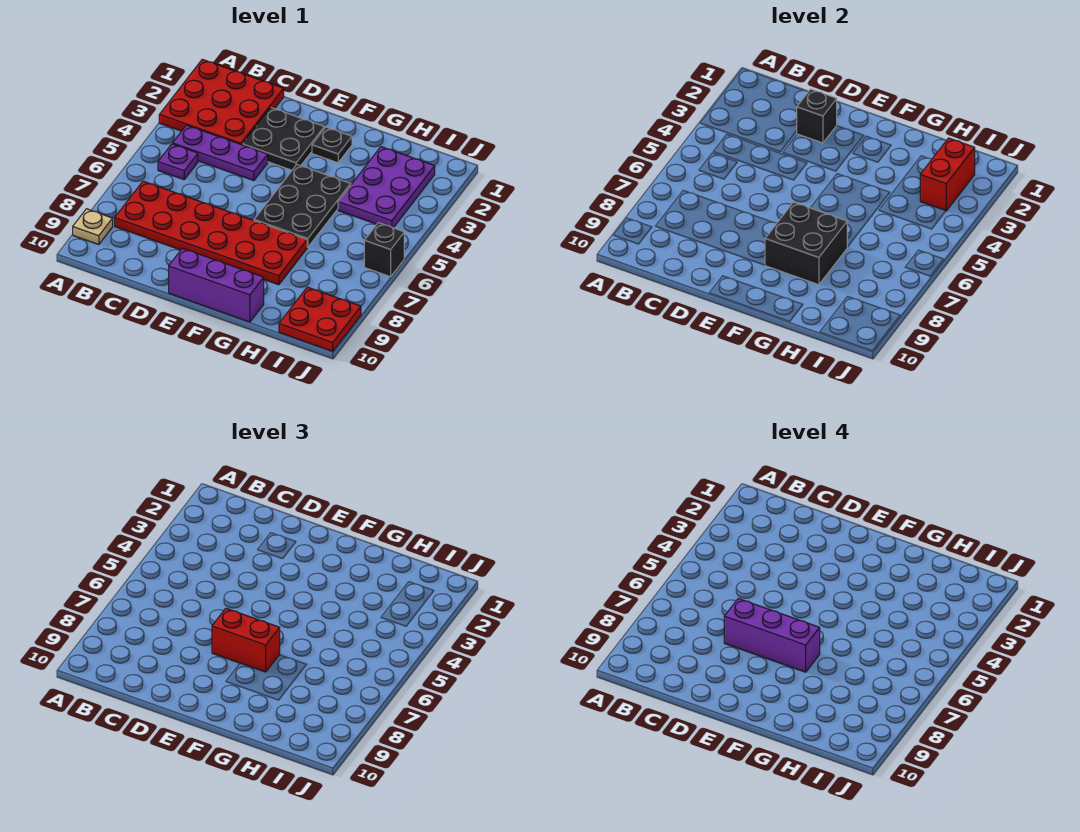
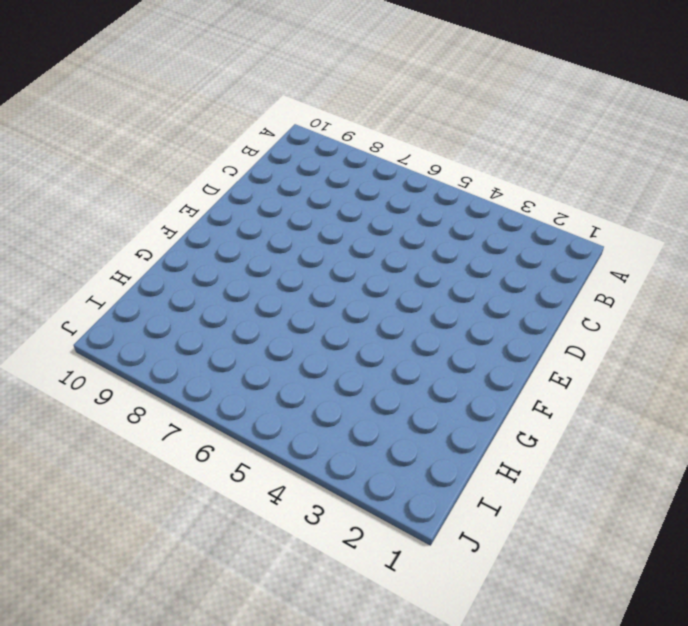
none -> red plate A1:C3 level 1
none -> tan plate A9 level 1
none -> purple plate B4:D4 level 1

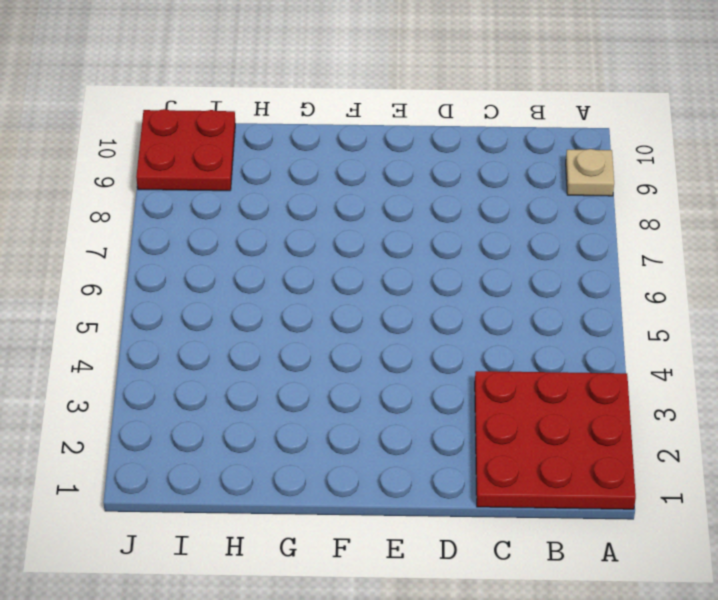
none -> purple plate B4:D4 level 1
none -> purple plate B5 level 1
none -> red plate B7:G8 level 1

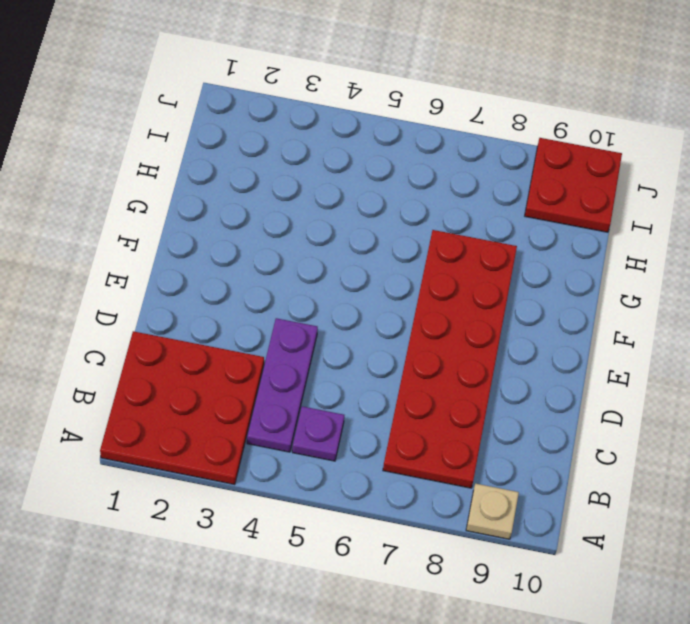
none -> black plate D2:E3 level 1
none -> purple brick E10:G10 level 1
none -> black plate F2 level 1

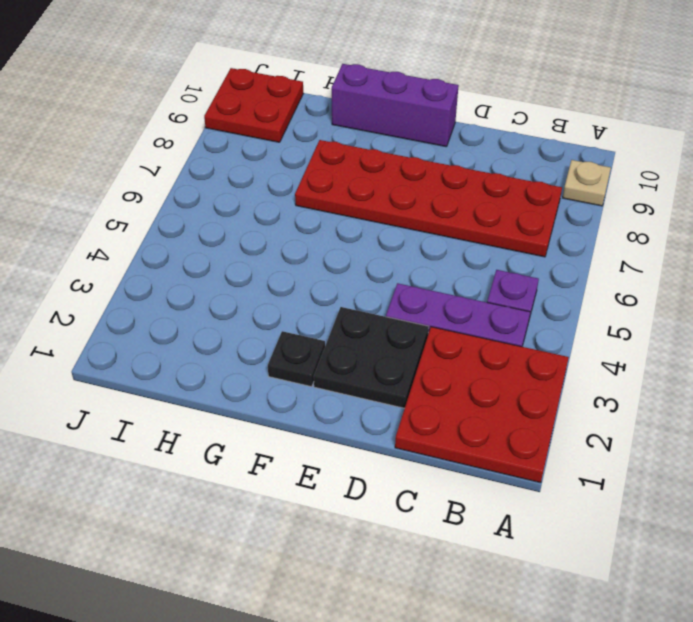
none -> black plate F4:G6 level 1
none -> purple plate H2:I4 level 1
none -> black brick J6 level 1

